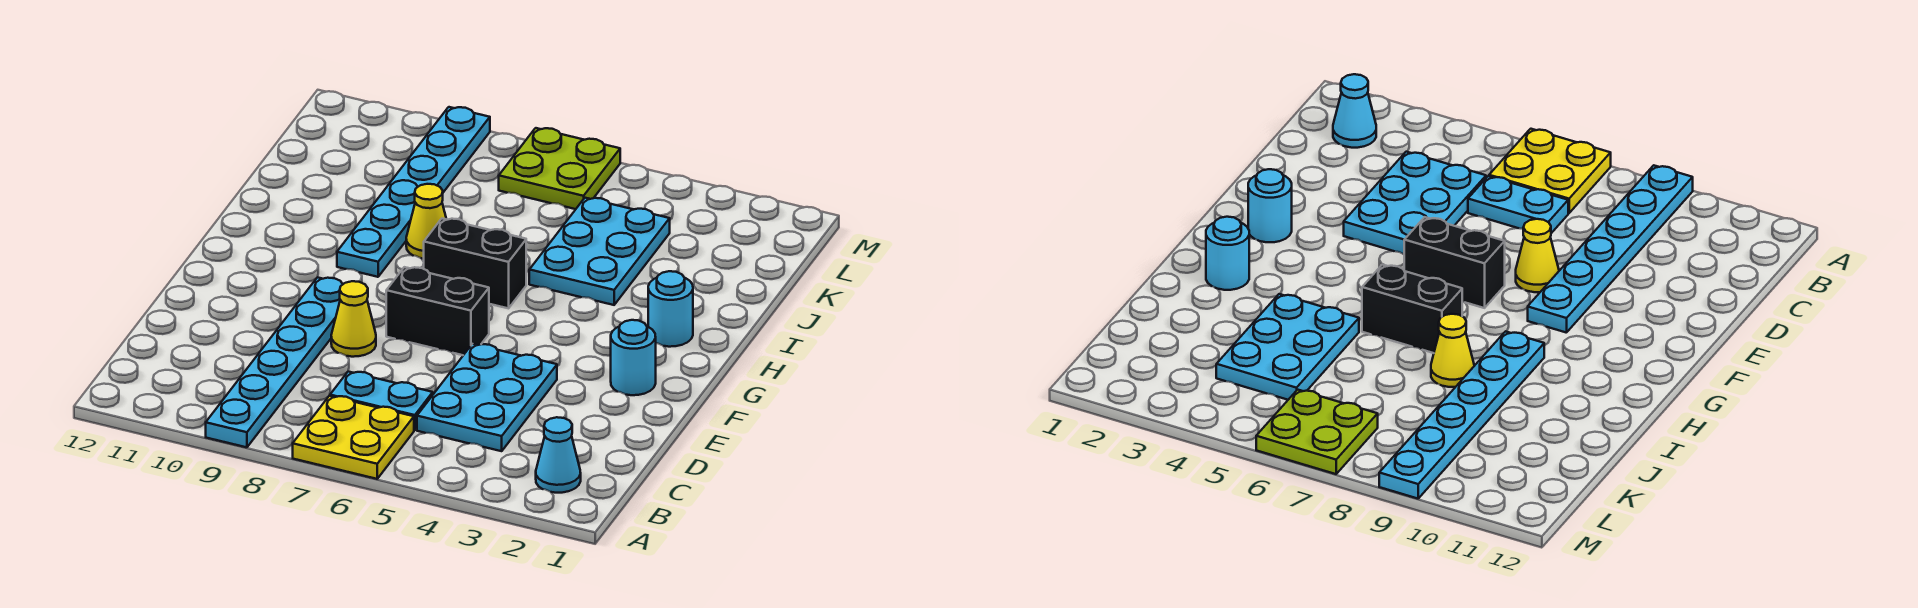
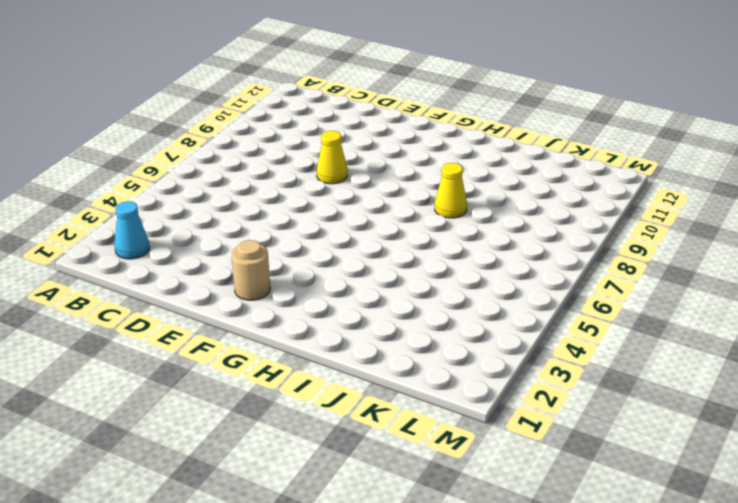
tan round brick F2 level 1 -> cyan round brick F2 level 1
none -> yellow plate A6:B7 level 1
none -> cyan plate A9:F9 level 1
none -> cyan plate C4:E5 level 1

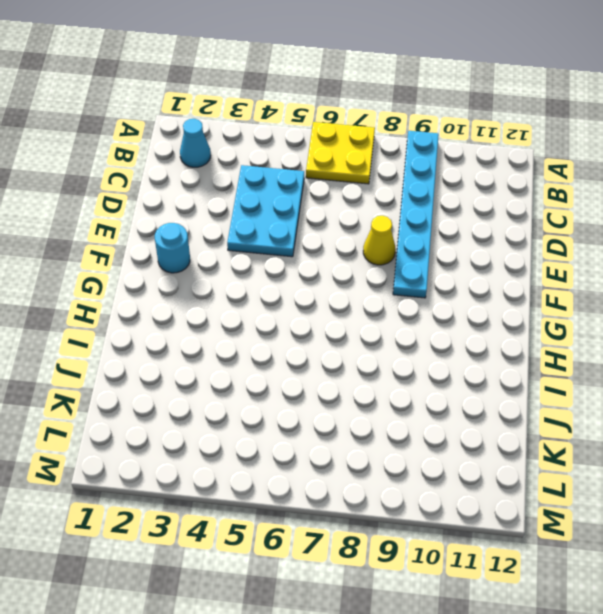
none -> cyan plate C6:C7 level 1
none -> black brick F6:F7 level 1
none -> cyan round brick H2 level 1

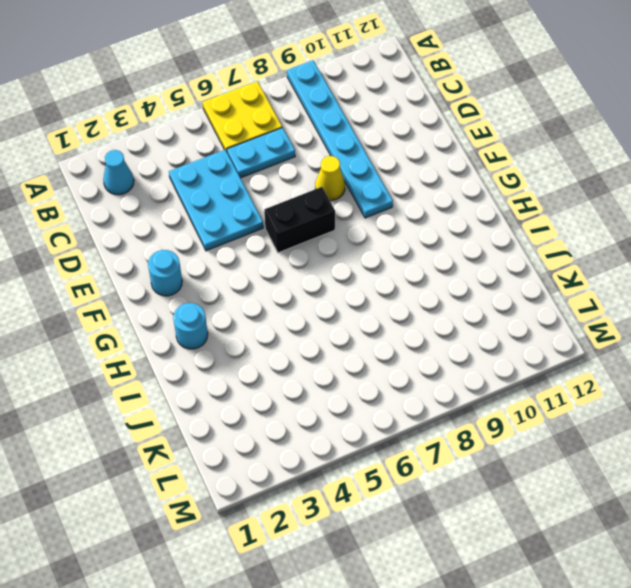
none -> black brick H6:H7 level 1
none -> cyan plate H9:M9 level 1
none -> cyan plate I4:K5 level 1

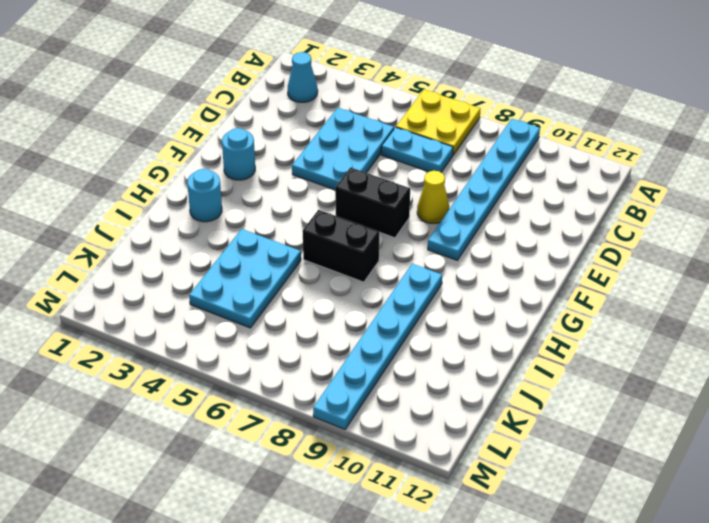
none -> yellow cone I8 level 1
none -> lime plate L6:M7 level 1

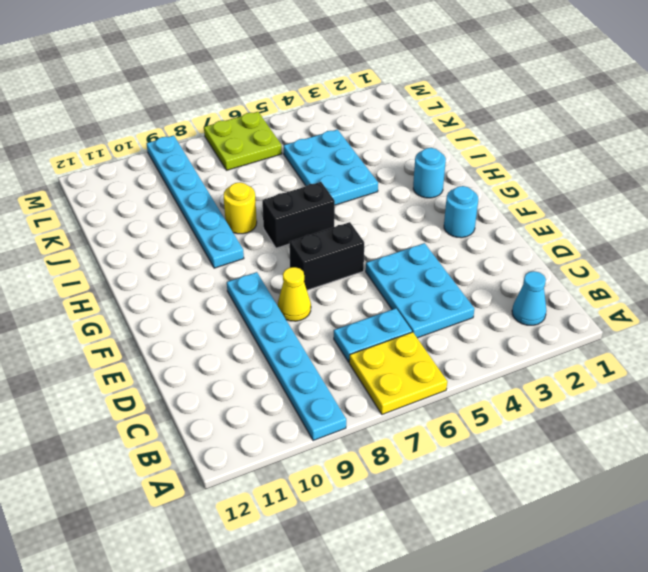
yellow round brick I8 level 1 -> yellow cone I8 level 1

